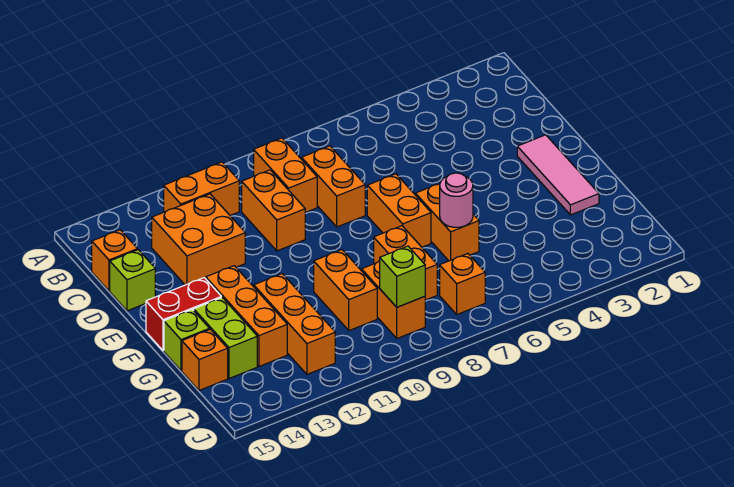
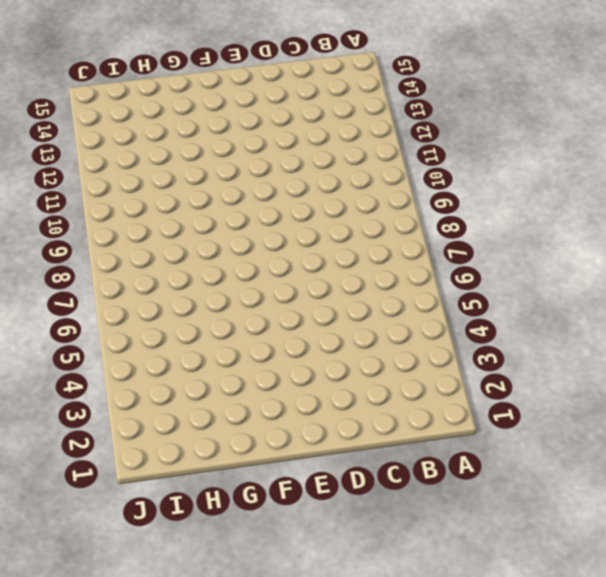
none -> orange brick B9:C9 level 1
none -> orange brick B11:B12 level 1
none -> orange brick C8:D8 level 1

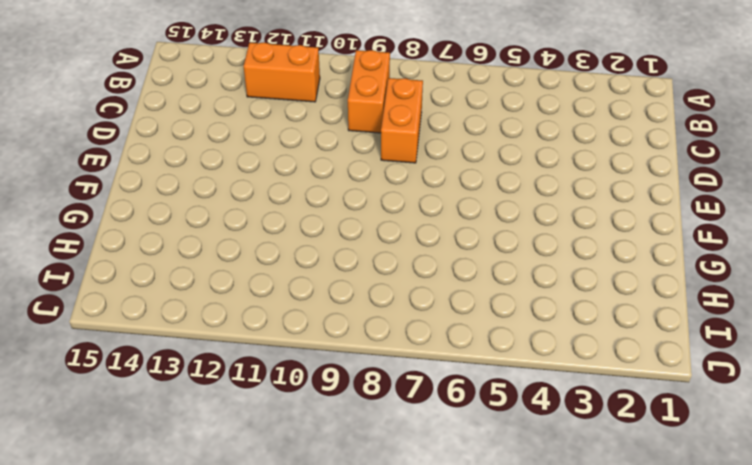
none -> orange brick C10:D10 level 1
none -> orange brick C12:D13 level 1
none -> orange brick C15 level 1

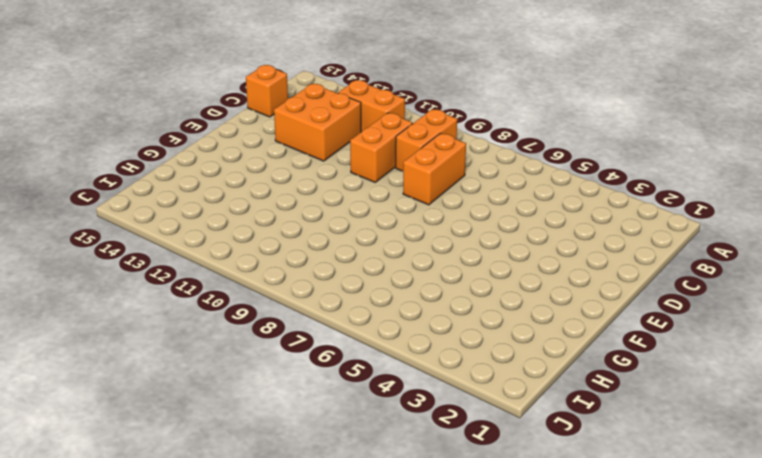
none -> lime brick D15 level 1
none -> pink tile E2:G2 level 1
none -> orange brick E7:F7 level 1

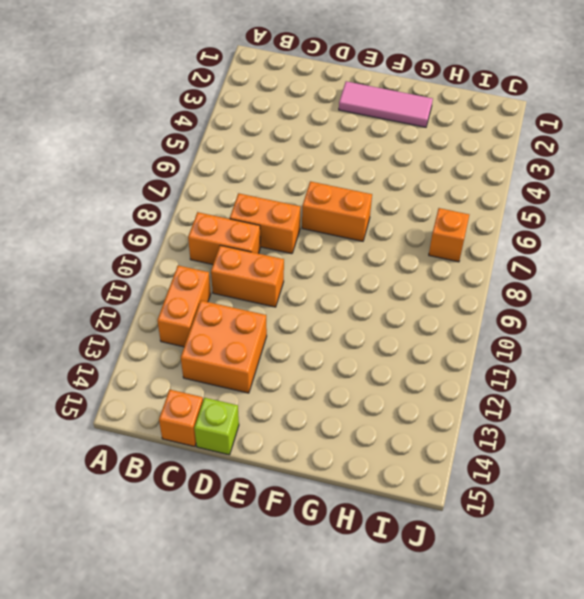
none -> orange brick F6:G6 level 1
none -> orange brick F13:H13 level 1
none -> red brick F14:F15 level 1

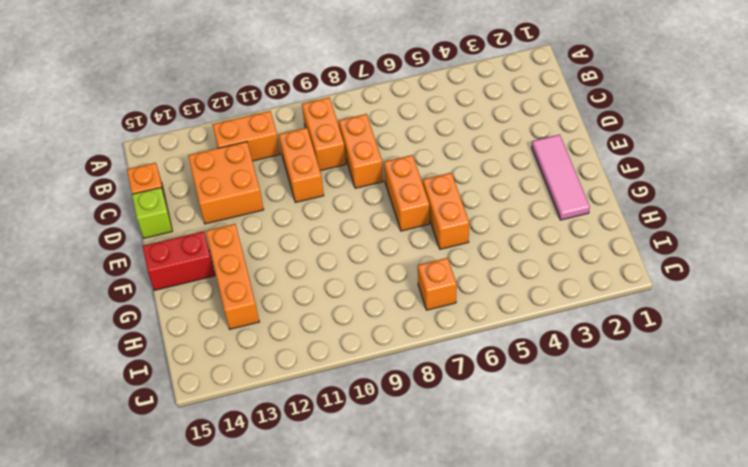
none -> orange brick G8:H8 level 1
none -> orange brick G10:H10 level 1
none -> orange brick G12:I12 level 1

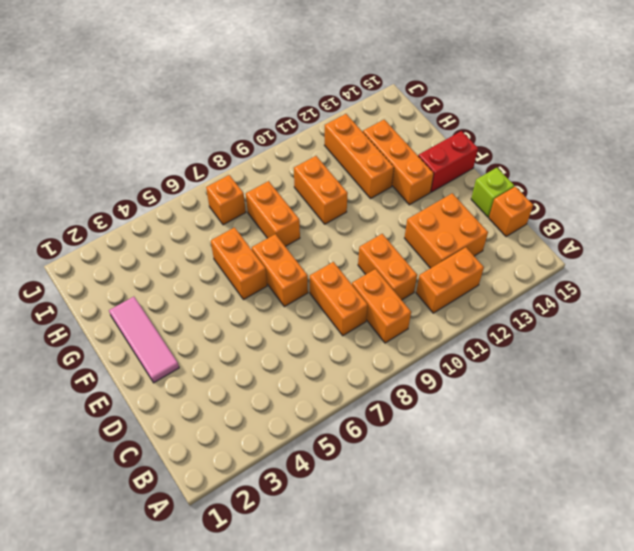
none -> lime brick G14:H14 level 1
none -> lime brick G15 level 1
none -> orange brick H9:I9 level 1

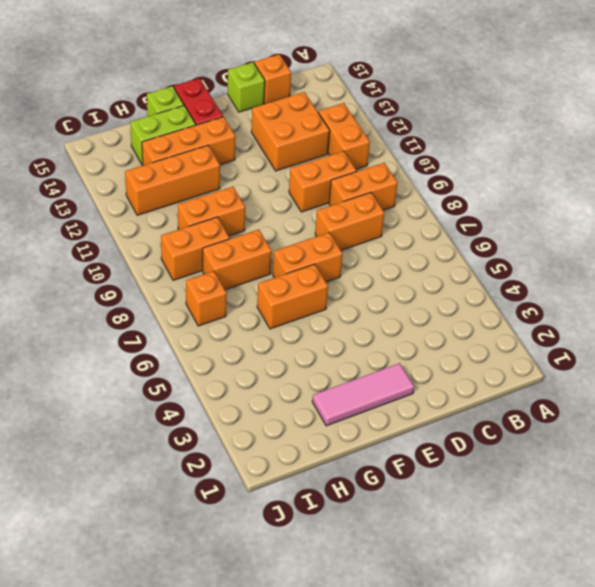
none -> orange brick H15 level 1
none -> pink round brick G6 level 2
none -> lime brick I9 level 2

